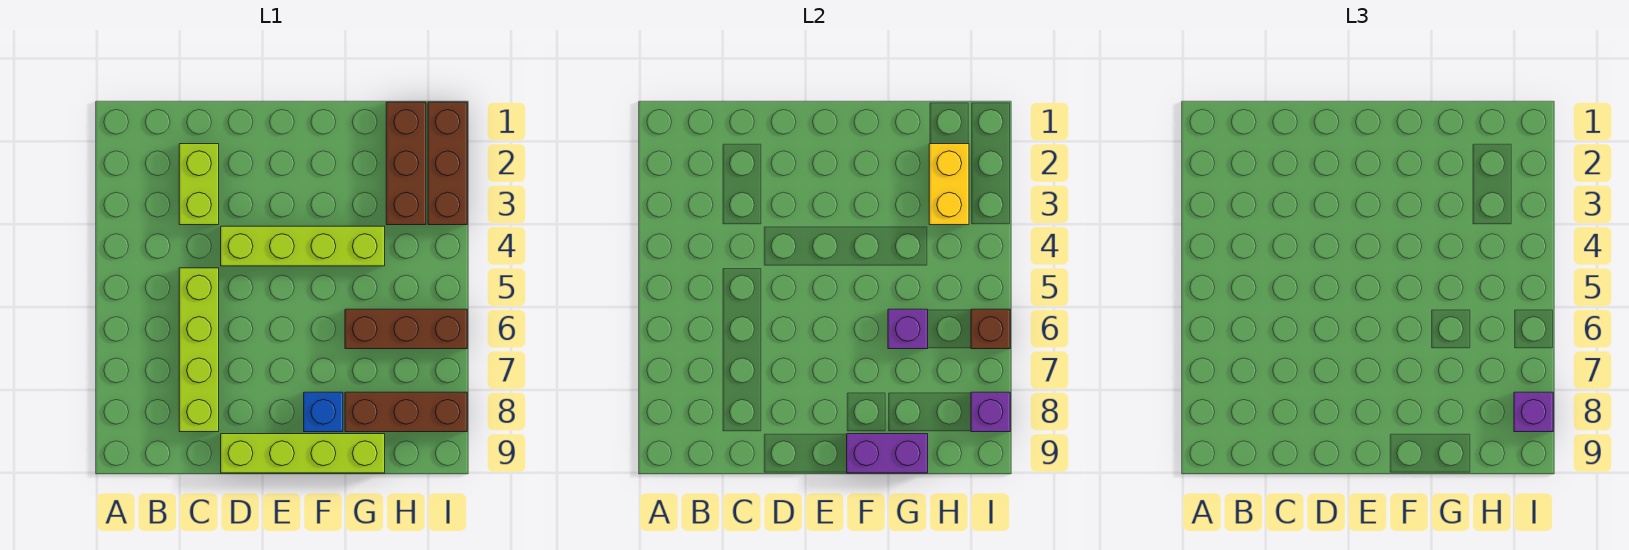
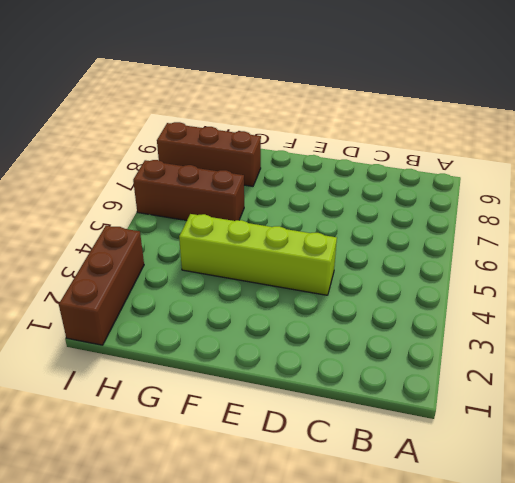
none -> lime brick C2:C3 level 1
none -> lime brick C5:C8 level 1
none -> lime brick D9:G9 level 1

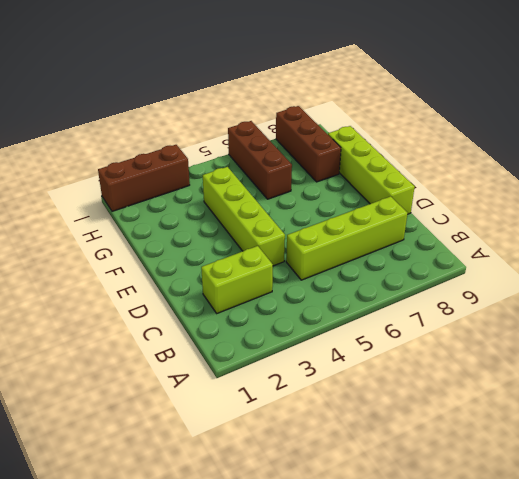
none -> blue brick F8 level 1
none -> brown brick H1:H3 level 1
none -> purple brick F9:G9 level 2

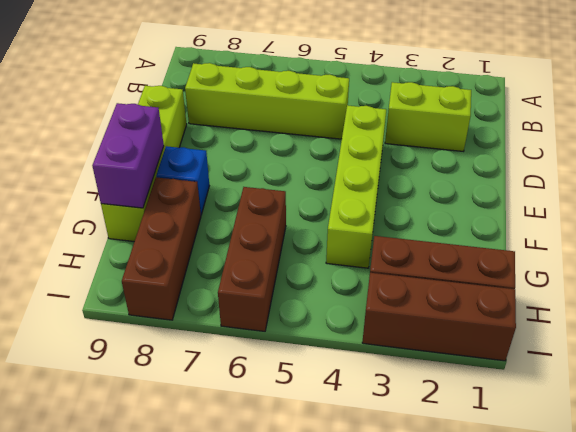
none -> purple brick G6 level 2
none -> yellow brick H2:H3 level 2
none -> brown brick I6 level 2

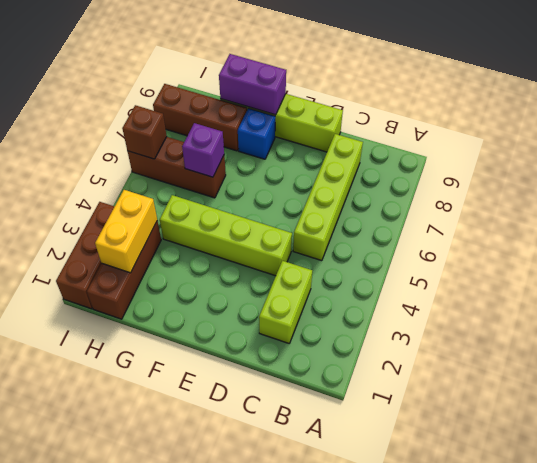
none -> purple brick I8 level 2
none -> purple brick I8 level 3

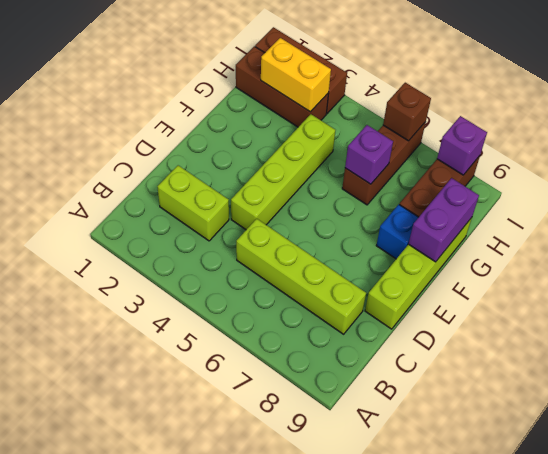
none -> purple brick I8 level 3

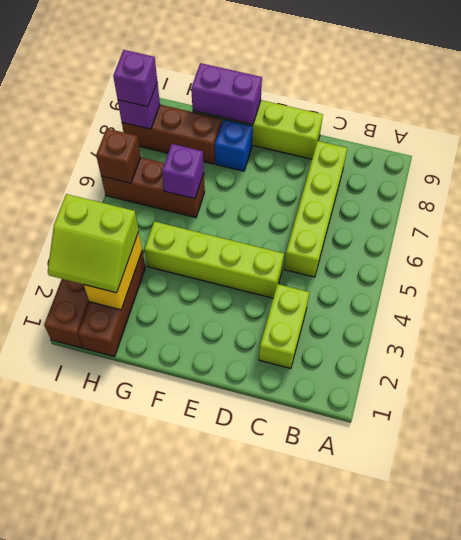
lime slope H2:I3 level 3 top 3 -> none

